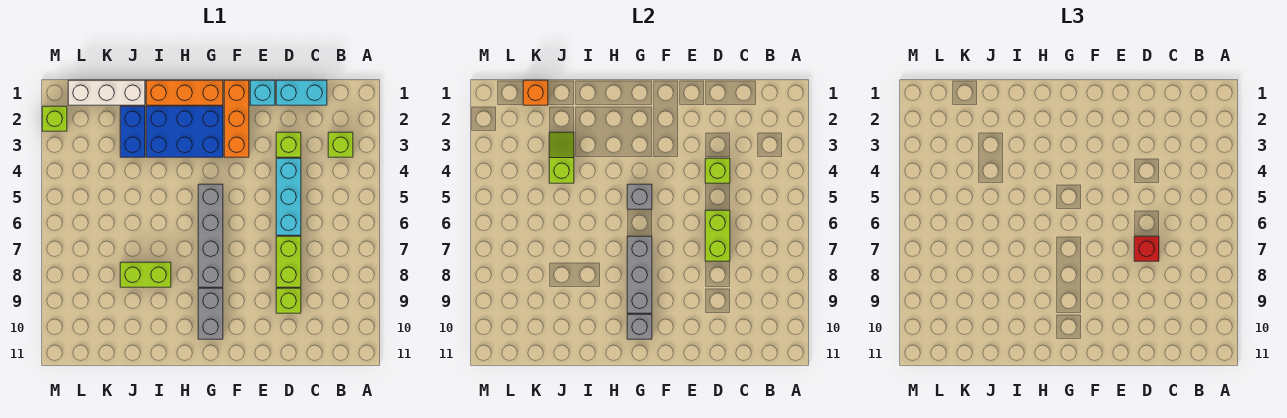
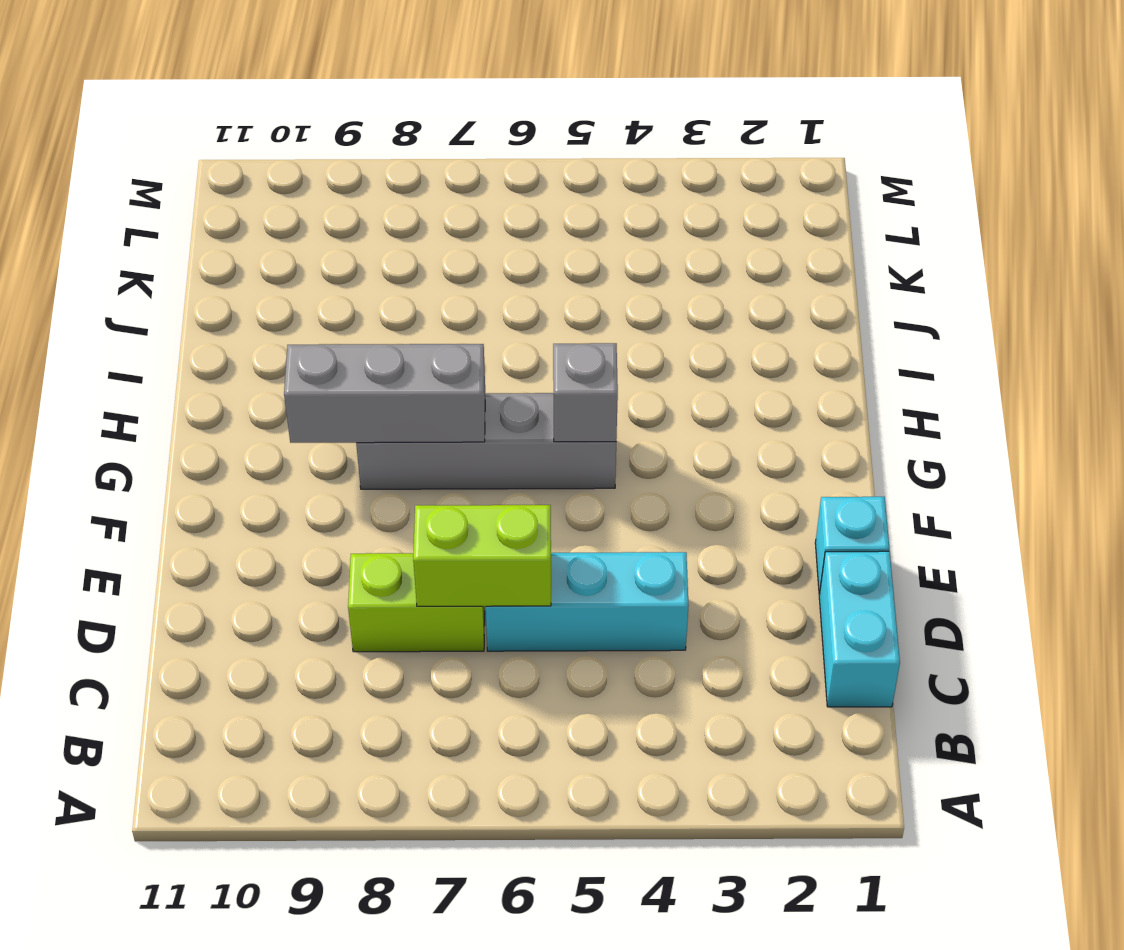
none -> lime brick B3 level 1
none -> lime brick D3 level 1
none -> lime brick D9 level 1

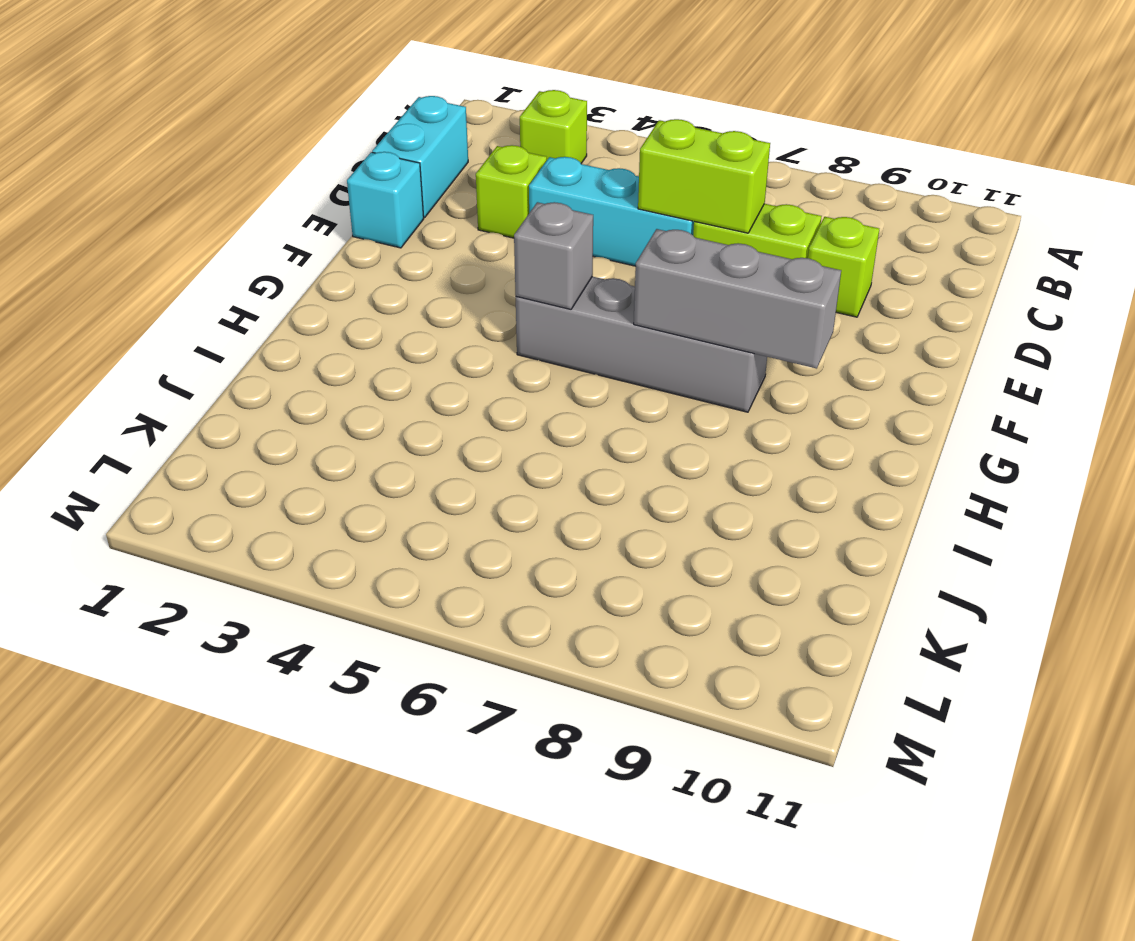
none -> orange brick F1:F3 level 1
none -> orange brick G1:I1 level 1
none -> blue brick G2:I3 level 1

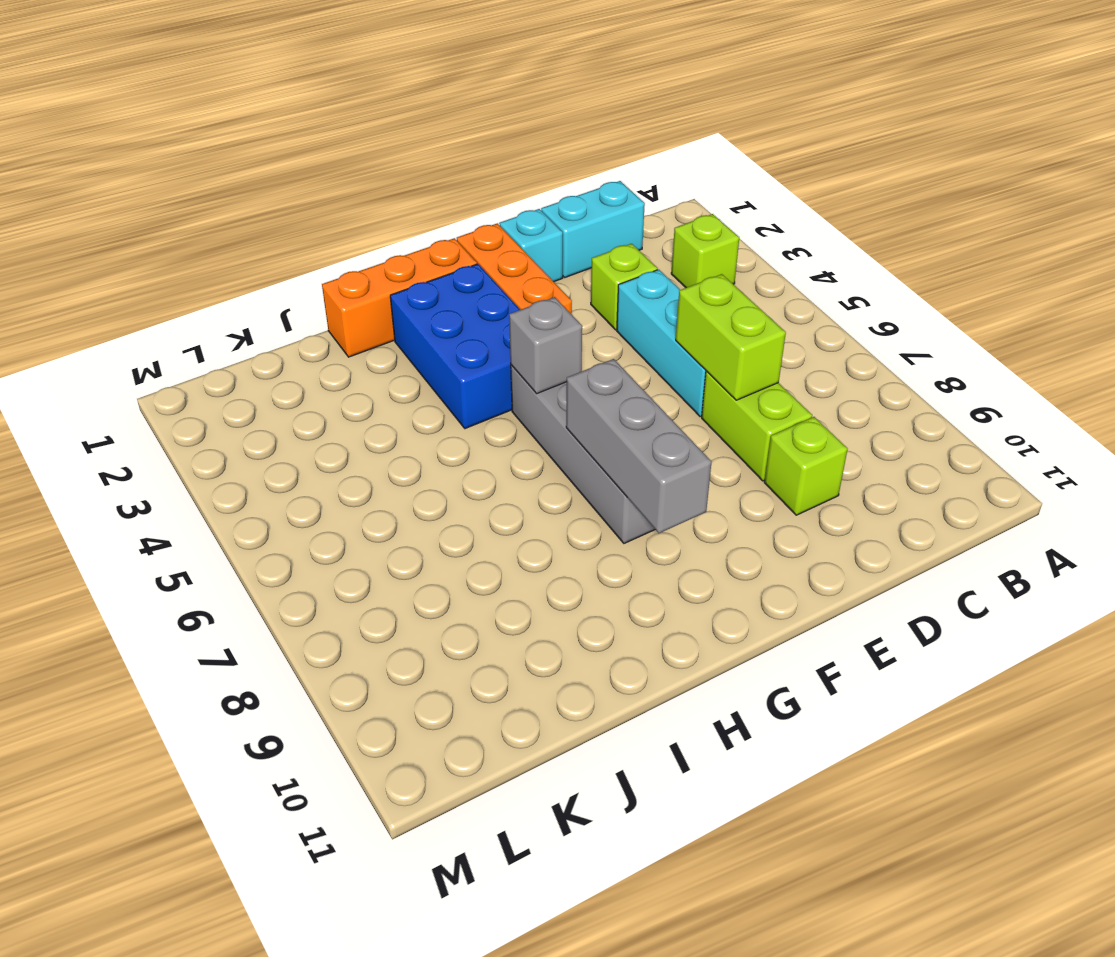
blue brick G2:H4 level 1 -> blue brick G2:I3 level 1
none -> grey brick G9:G10 level 1
none -> lime brick I8:J8 level 1
none -> white brick J1:L1 level 1

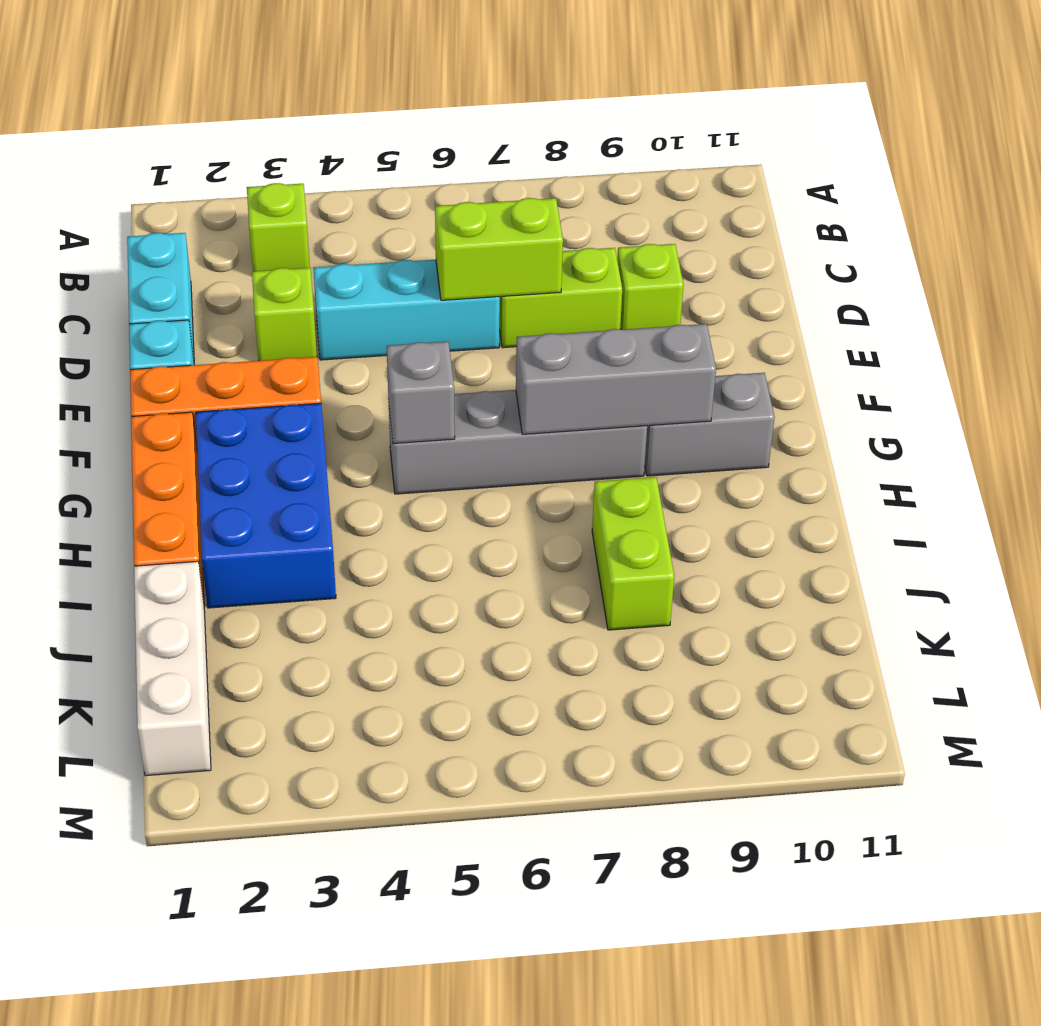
none -> blue brick J2:J3 level 1
none -> lime brick M2 level 1
none -> lime brick D4 level 2

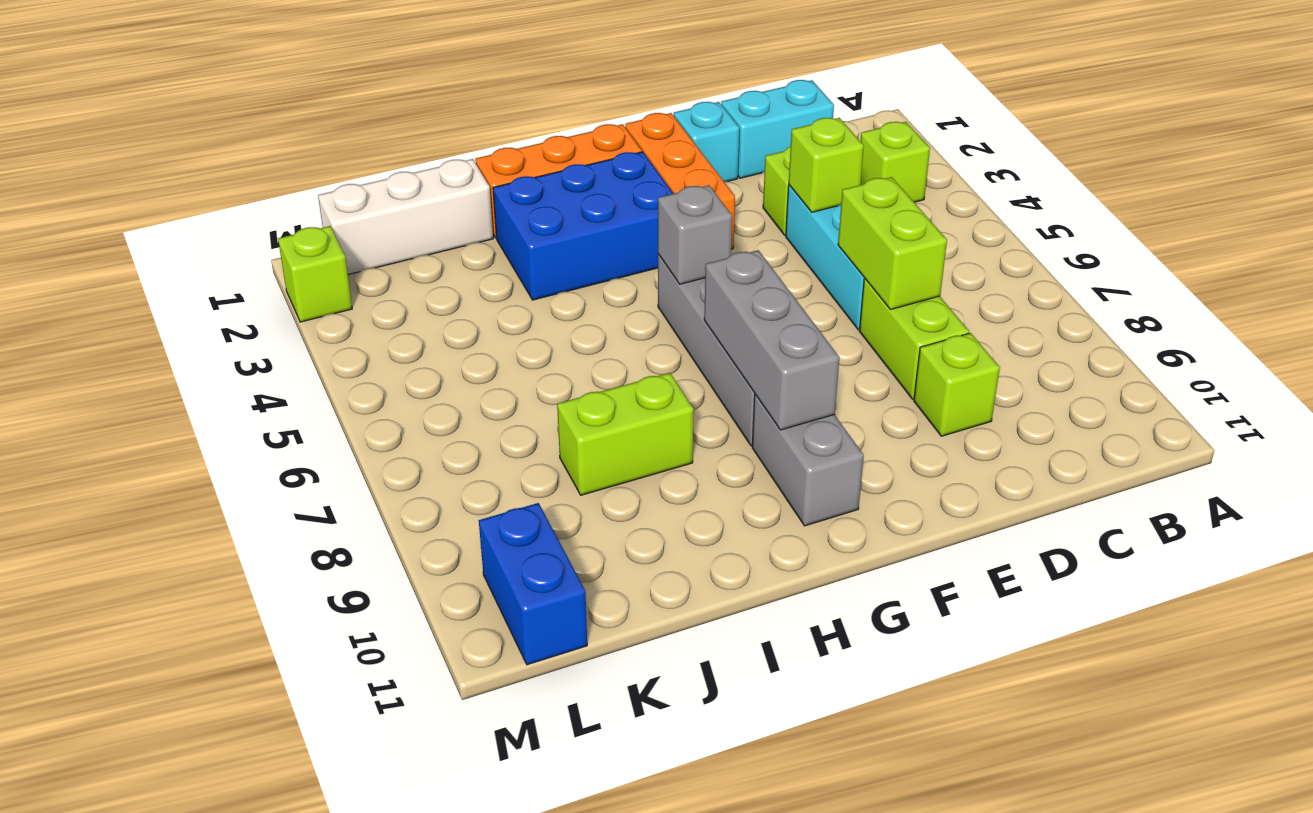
blue brick L10:L11 level 1 -> blue brick J2:J3 level 1
none -> grey brick G10 level 2
none -> lime slope J3:J4 level 2 top 4
none -> orange brick K1 level 2

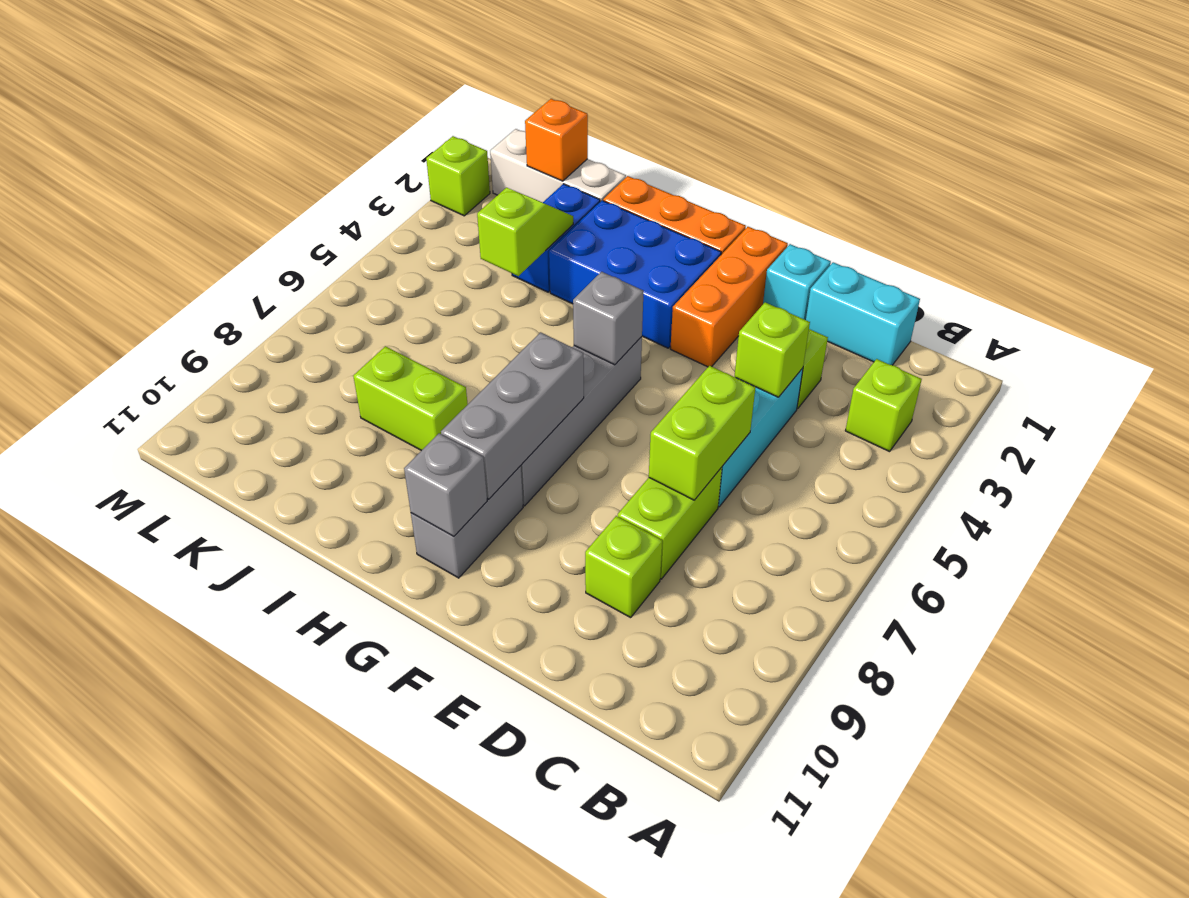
none -> red brick D7 level 3

